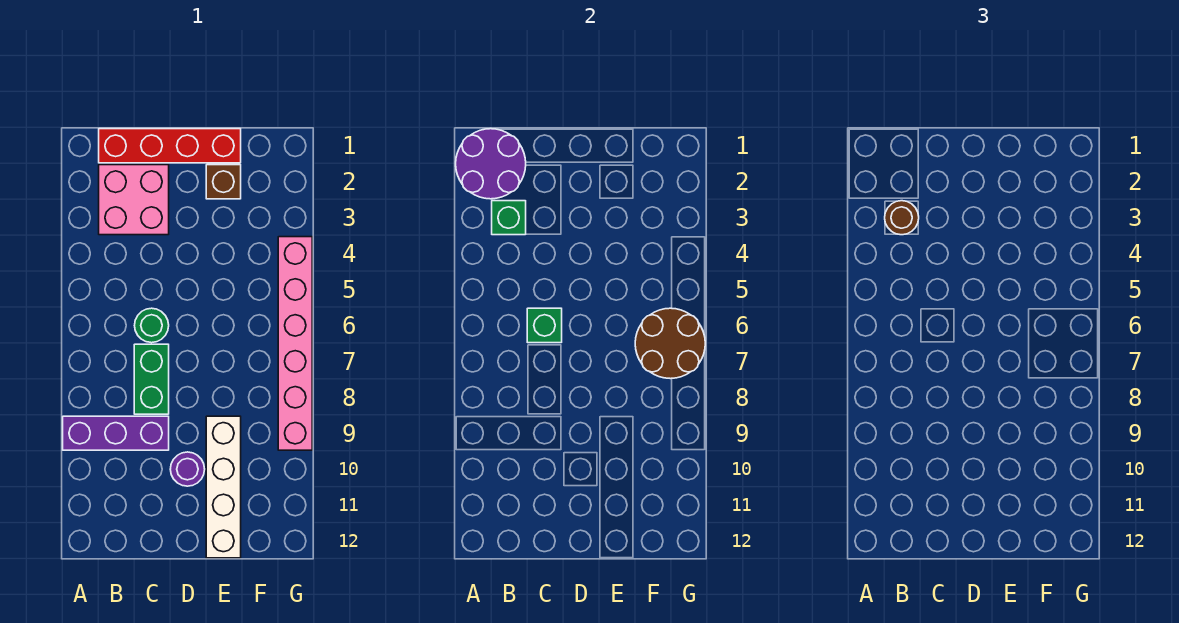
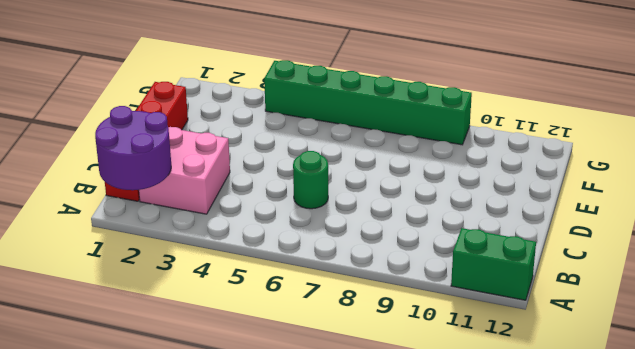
green brick A11:A12 level 1 -> green brick C7:C8 level 1
green brick G4:G9 level 1 -> pink brick G4:G9 level 1
none -> purple brick A9:C9 level 1
none -> purple round brick D10 level 1
none -> brown brick E2 level 1

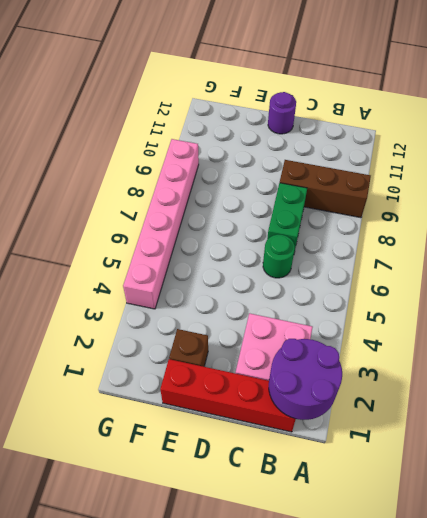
brown brick A9:C9 level 1 -> purple brick A9:C9 level 1
purple round brick D12 level 1 -> purple round brick D10 level 1
none -> white brick E9:E12 level 1
none -> green brick B3 level 2
none -> green brick C6 level 2

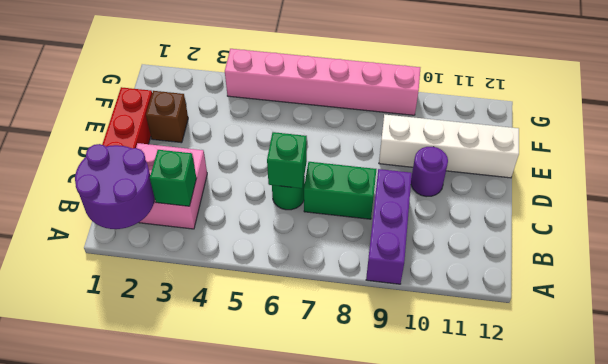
none -> brown round brick F6:G7 level 2
none -> brown round brick B3 level 3

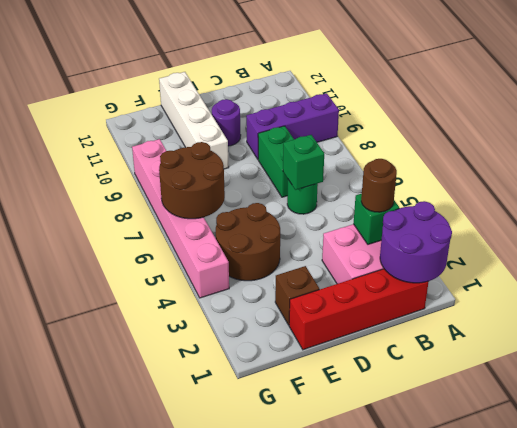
brown round brick E4:F5 level 1 -> none

